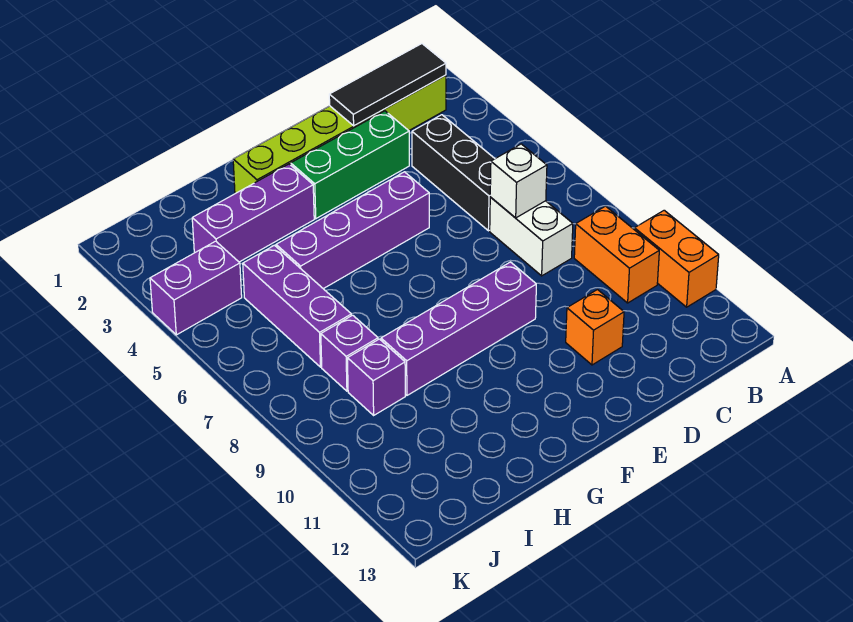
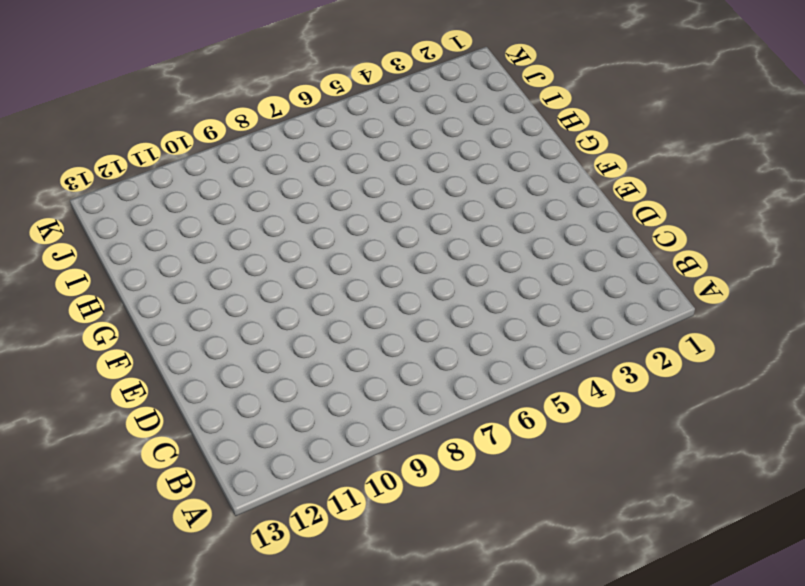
none -> orange brick A10:A11 level 1
none -> lime brick B2:G2 level 1
none -> orange brick B9:B10 level 1

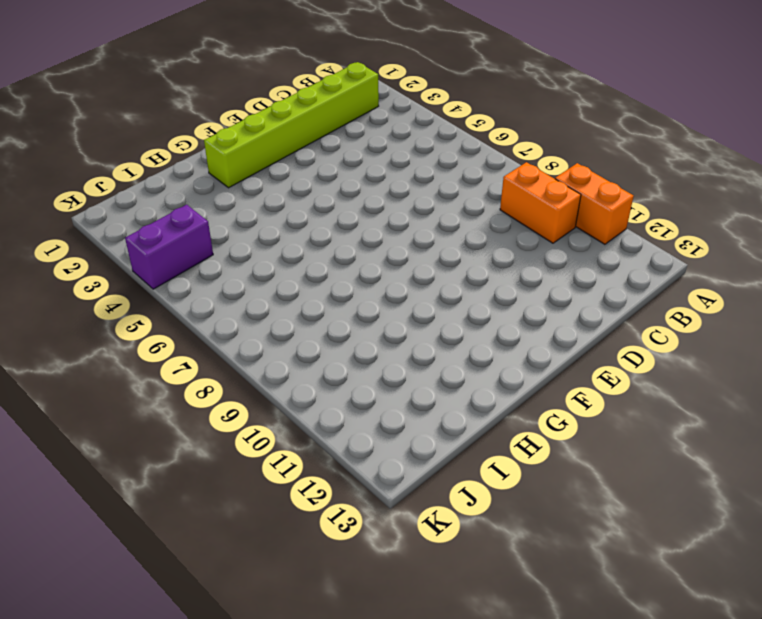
none -> black brick C4:C6 level 1
none -> white brick C7:C8 level 1
none -> green brick D3:F3 level 1

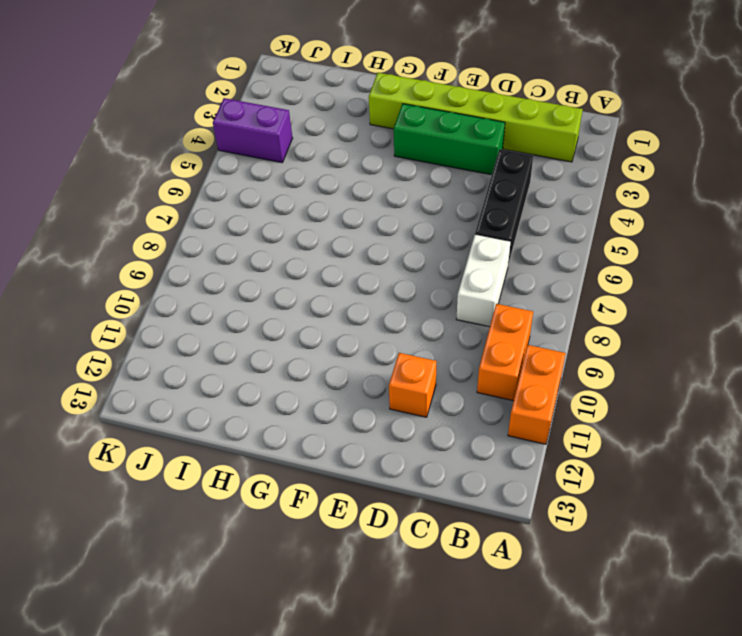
none -> purple brick E5:H5 level 1
none -> purple brick E9:H9 level 1
none -> purple brick G3:I3 level 1

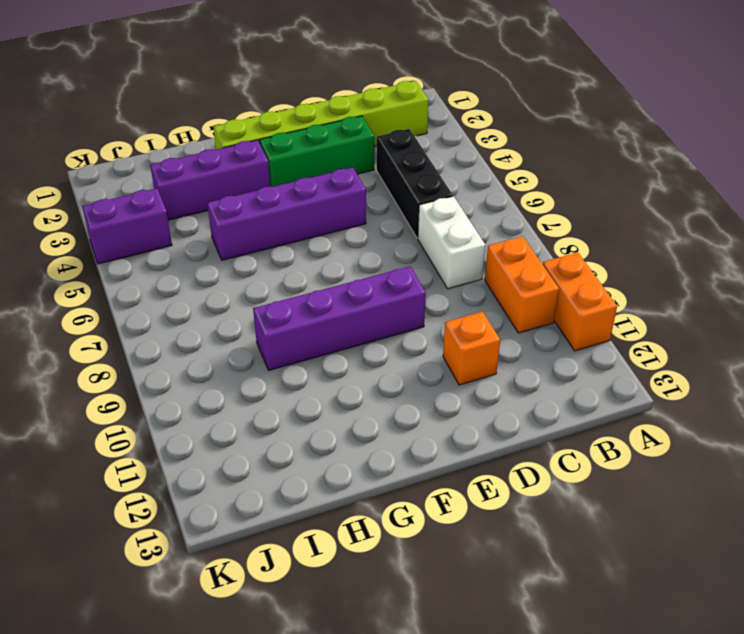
none -> purple brick I5:I7 level 1
none -> purple brick I8 level 1
none -> purple brick I9 level 1

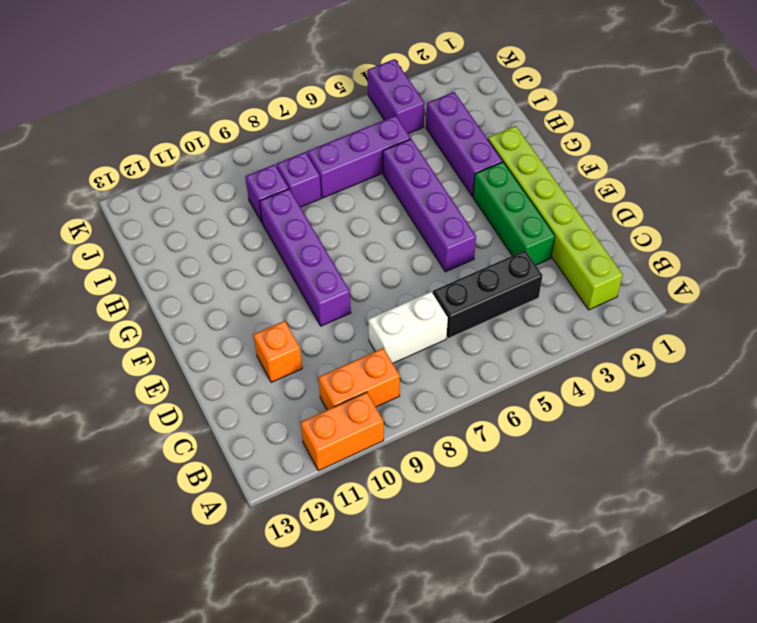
none -> black tile B2:D2 level 2
none -> white brick C7 level 2

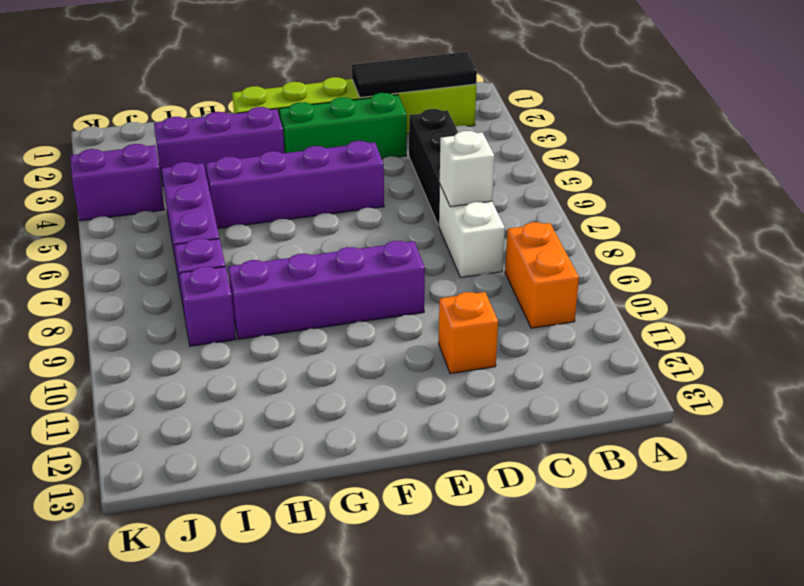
none -> orange brick A10:A11 level 1

